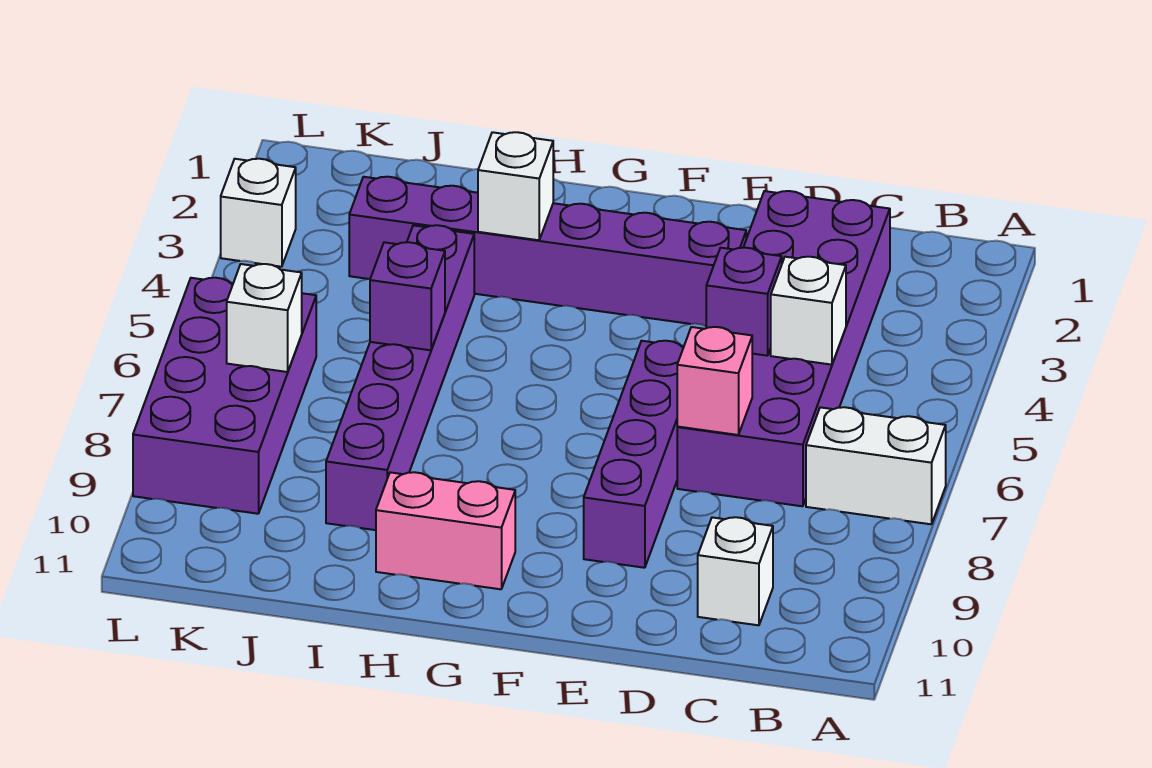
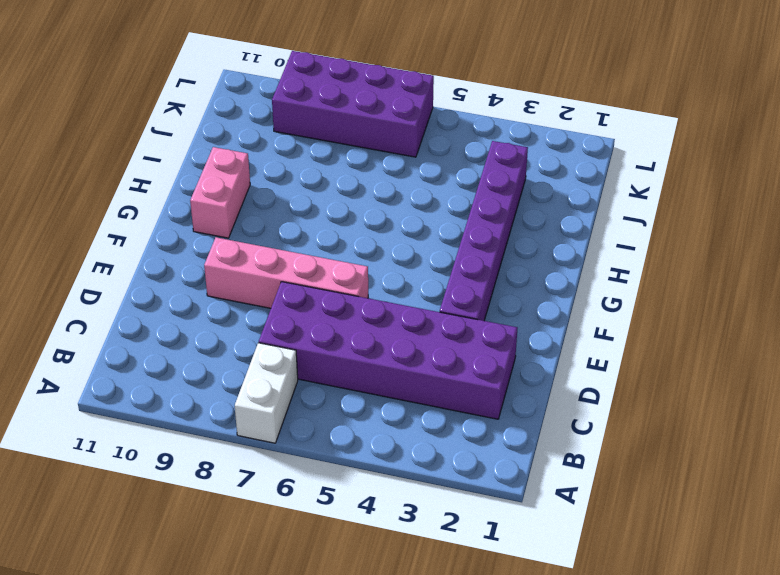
pink brick E6:E9 level 1 -> purple brick E6:E9 level 1
none -> white brick C10 level 1
none -> purple brick I4:I9 level 1
none -> white brick L3 level 1

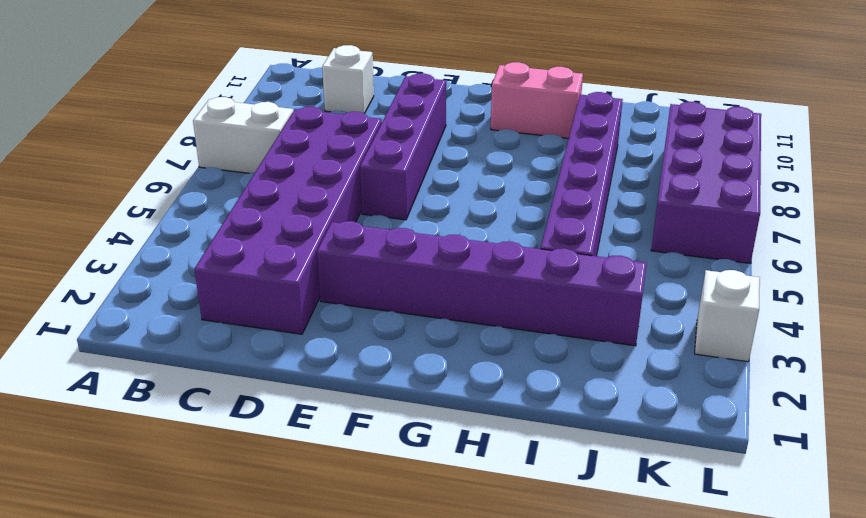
none -> white brick C5 level 2
none -> purple brick D5 level 2
none -> pink brick D7 level 2

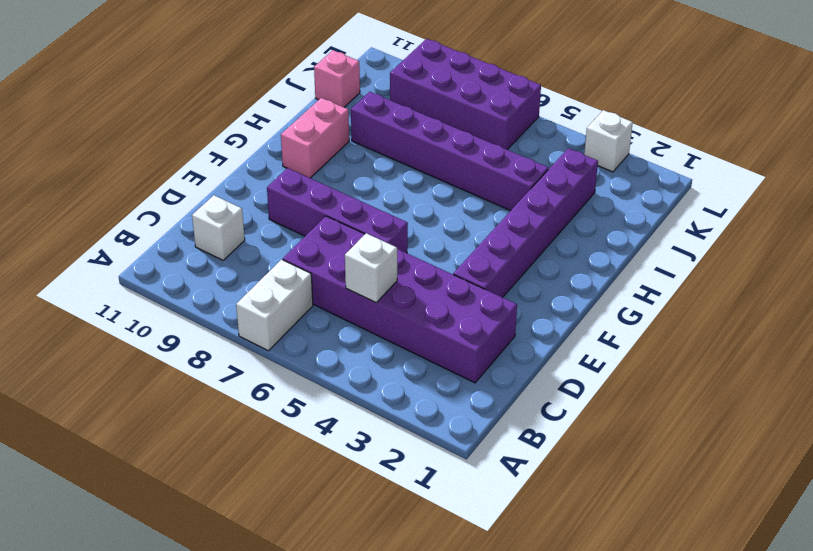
pink brick J11 level 1 -> pink brick D7 level 2
none -> purple brick D5 level 2
none -> white brick H3 level 2
none -> purple brick I6 level 2

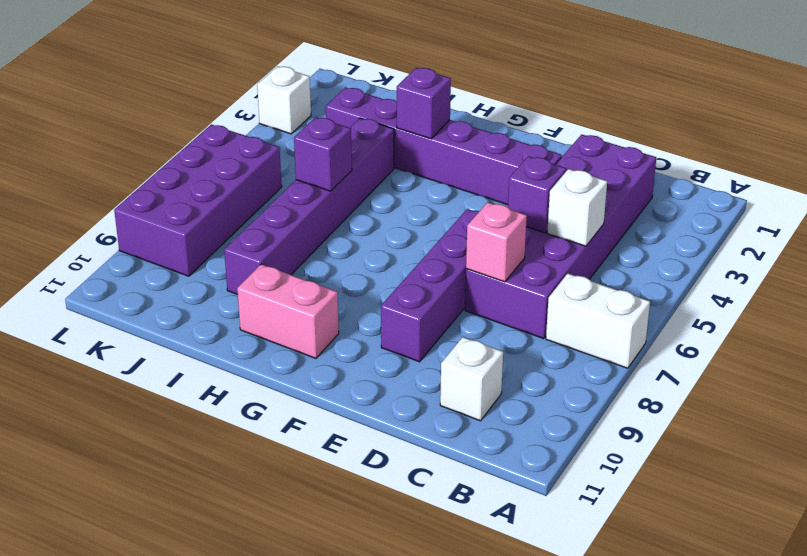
purple brick H3 level 2 -> white brick H3 level 2
none -> white brick K7 level 2

